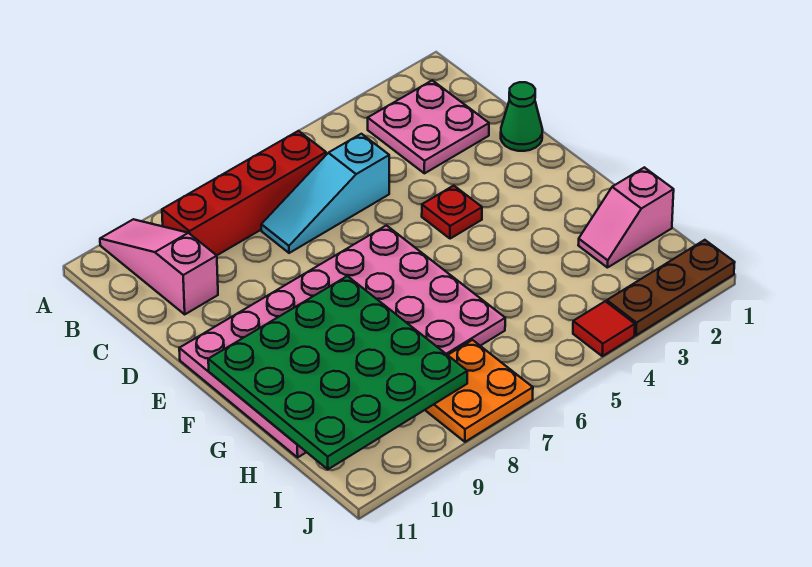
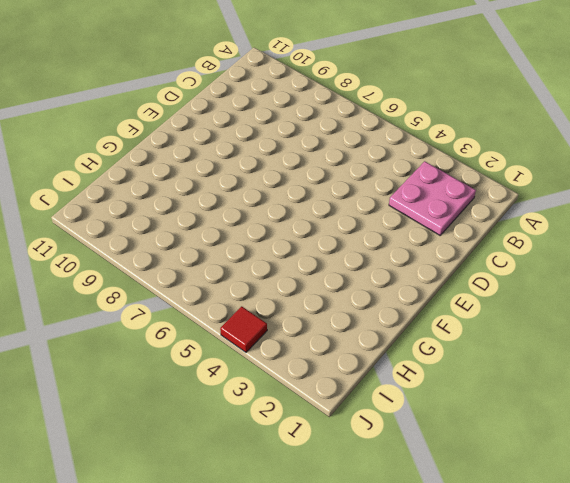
none -> pink slope A10:C10 level 1 top C
none -> red brick B6:B9 level 1
none -> cyan slope C5:C7 level 1 top 5

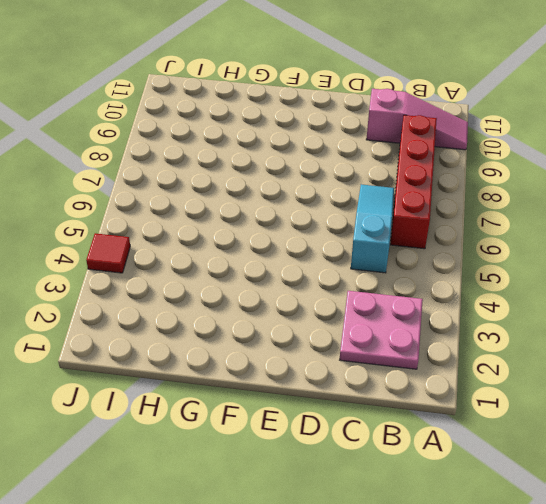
none -> green cone D1 level 1
none -> red plate E4 level 1
none -> pink plate E6:H11 level 1

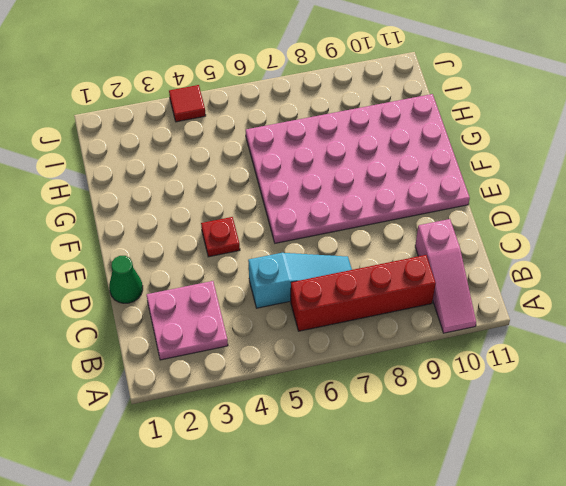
none -> pink slope H1:H2 level 1 top 1
none -> orange plate I7:J8 level 1
none -> brown plate J1:J3 level 1

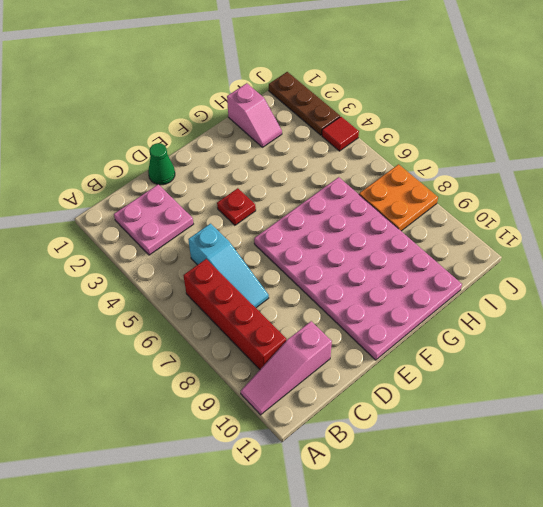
none -> green plate F8:I11 level 2

